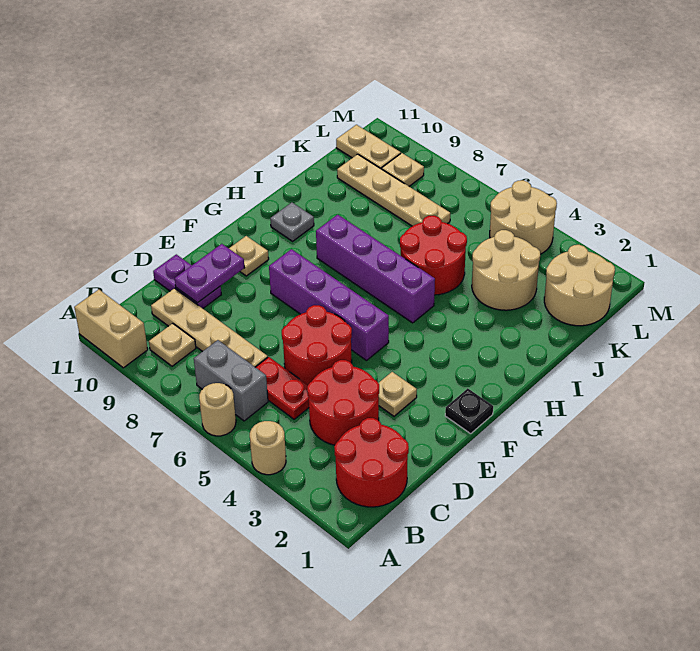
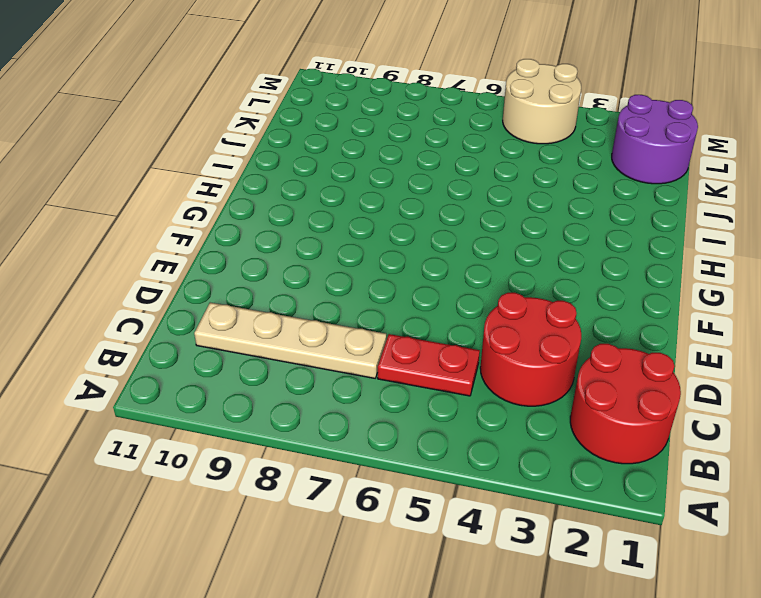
purple round brick K1:L2 level 1 -> tan round brick K1:L2 level 1
none -> tan round brick A4 level 1
none -> tan round brick A6 level 1
none -> tan brick A10:A11 level 1

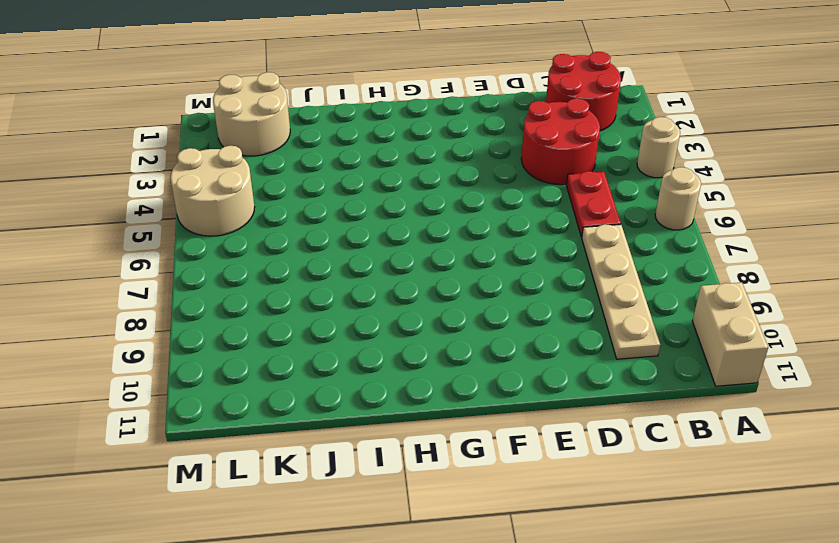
none -> grey brick B6:B7 level 1
none -> tan plate B9 level 1
none -> red round brick D5:E6 level 1

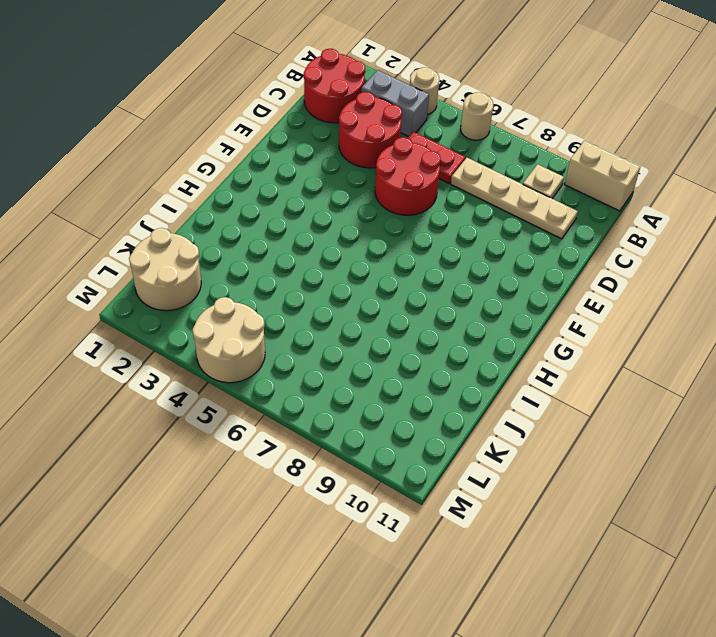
grey brick B3:B4 level 1 -> grey brick B6:B7 level 1
none -> purple plate D10:D11 level 1
none -> tan plate E3 level 1
none -> black plate F1 level 1

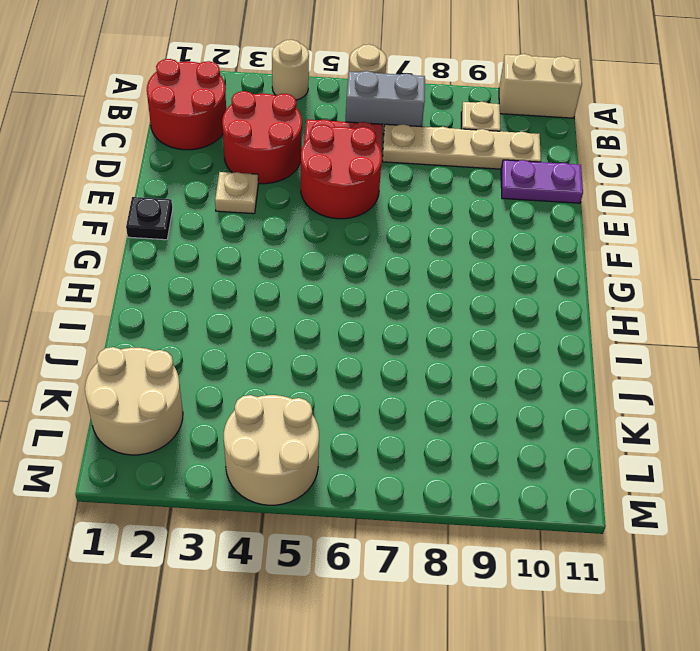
none -> purple brick F5:F8 level 1
none -> tan plate F10 level 1
none -> purple brick H5:H8 level 1

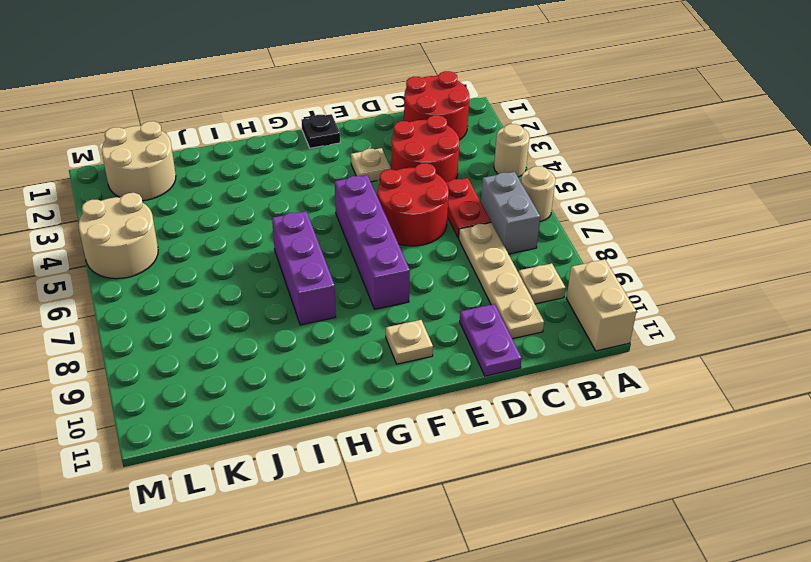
purple brick H6:H8 level 1 -> purple brick H5:H8 level 1
none -> grey plate H10 level 1
none -> red round brick I5:J6 level 1
none -> tan round brick J3:K4 level 1

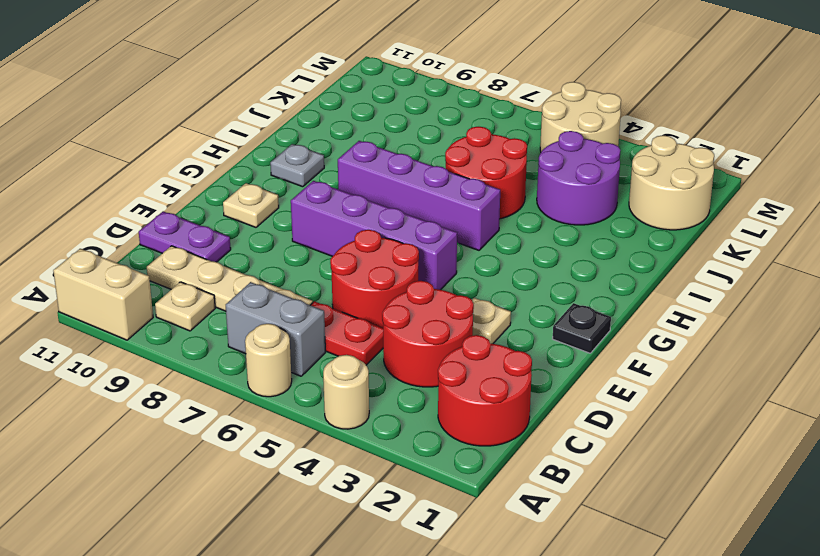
purple round brick J3:K4 level 1 -> tan round brick J3:K4 level 1
none -> tan plate K7:K10 level 1
none -> tan plate L9 level 1
none -> tan plate L10:L11 level 1

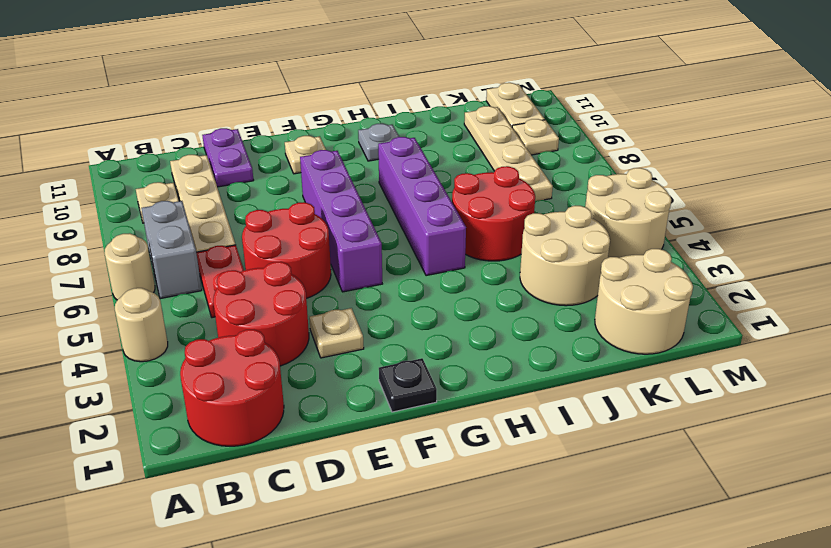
none -> tan brick A10:A11 level 1
none -> purple plate D10:E10 level 2

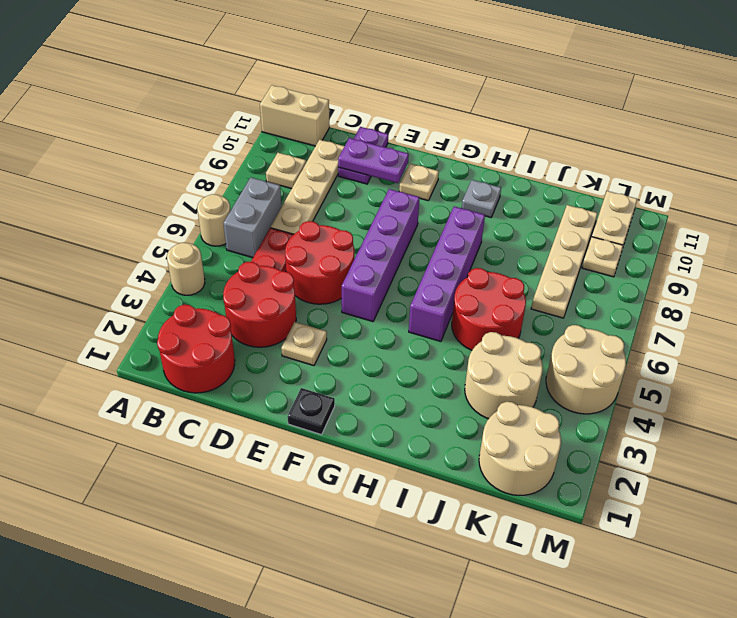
tan brick A11:B11 level 1 -> tan brick A10:A11 level 1

